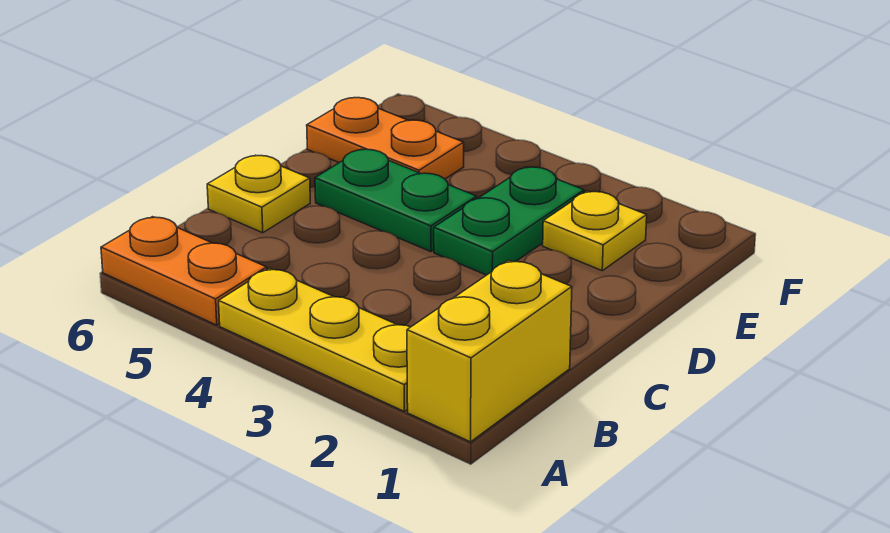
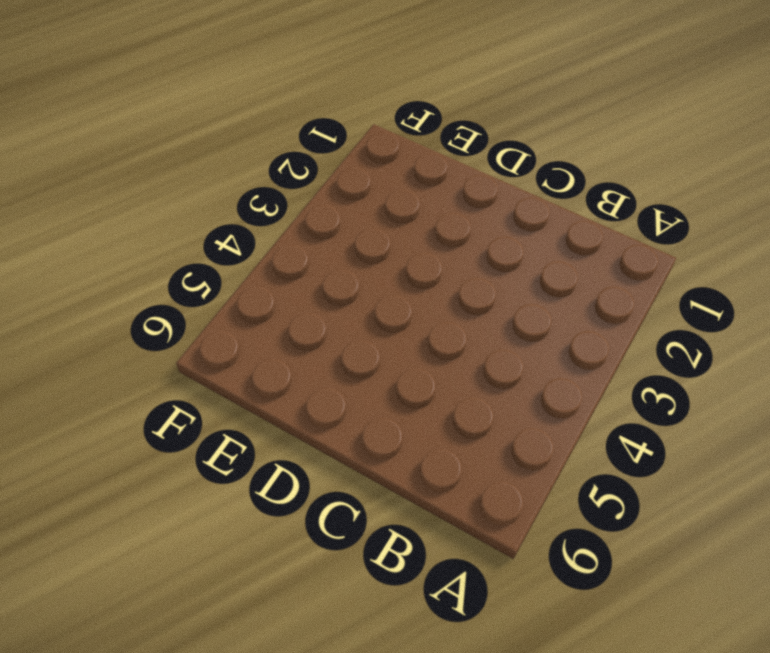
none -> yellow brick A1:B1 level 1
none -> yellow plate A2:A4 level 1

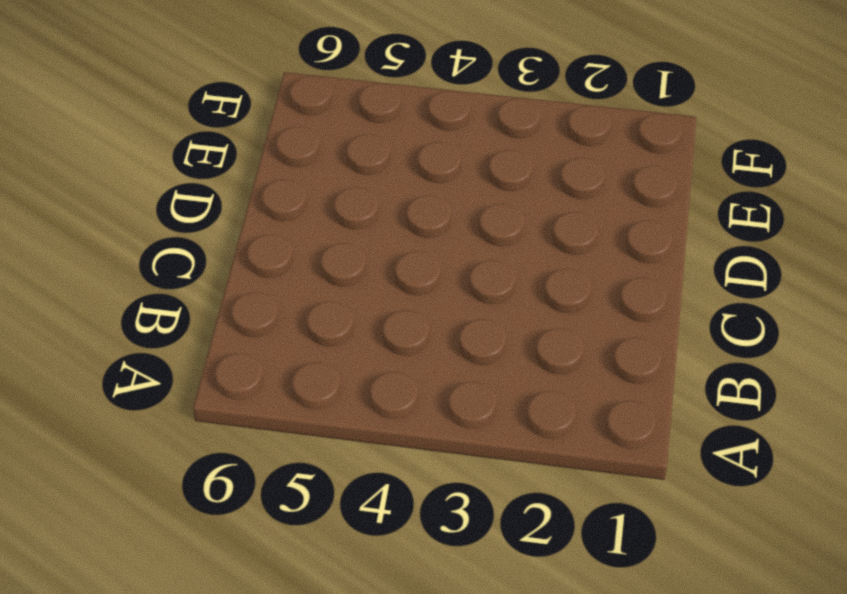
none -> yellow brick A1:B1 level 1
none -> yellow plate A2:A4 level 1

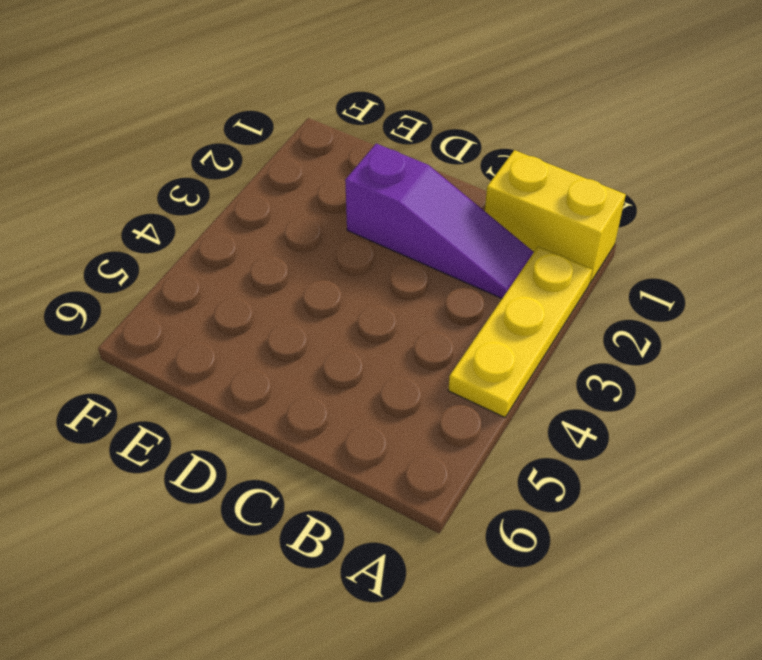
purple slope B2:D2 level 1 top D -> none
none -> orange plate A5:A6 level 1
none -> yellow plate C6 level 1

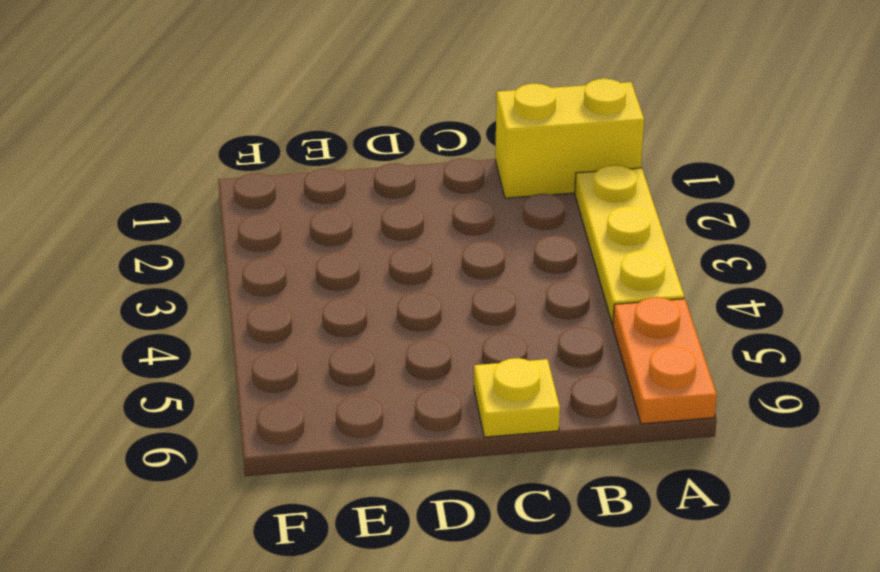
none -> green plate D3:E3 level 1
none -> green plate D4:D5 level 1

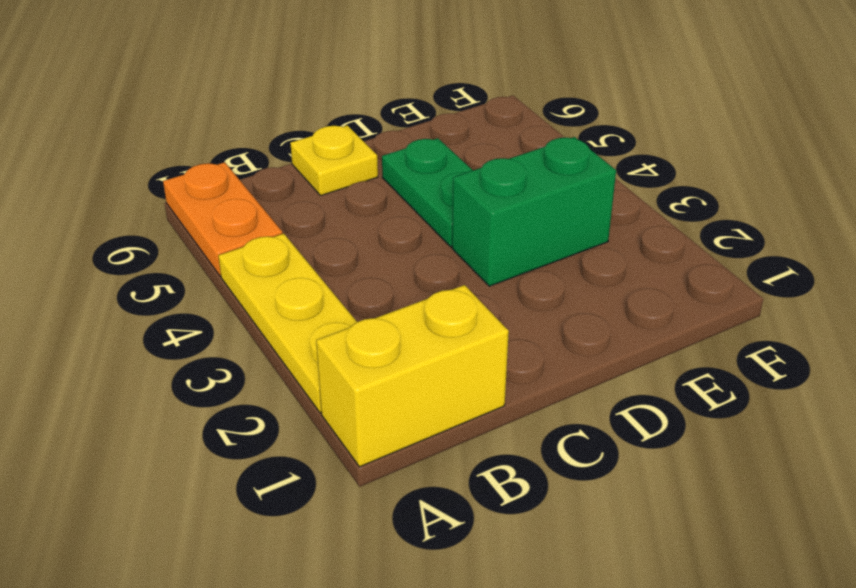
green brick D3:E3 level 1 -> green plate D3:E3 level 1
none -> yellow plate E2 level 1
none -> orange plate E5:E6 level 1

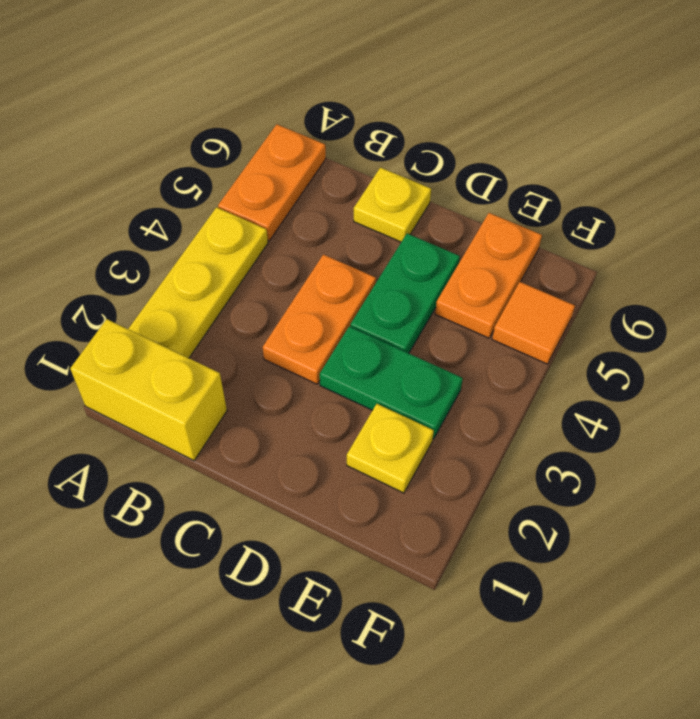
orange plate C3:C4 level 1 -> none
orange tile F5 level 1 -> none

